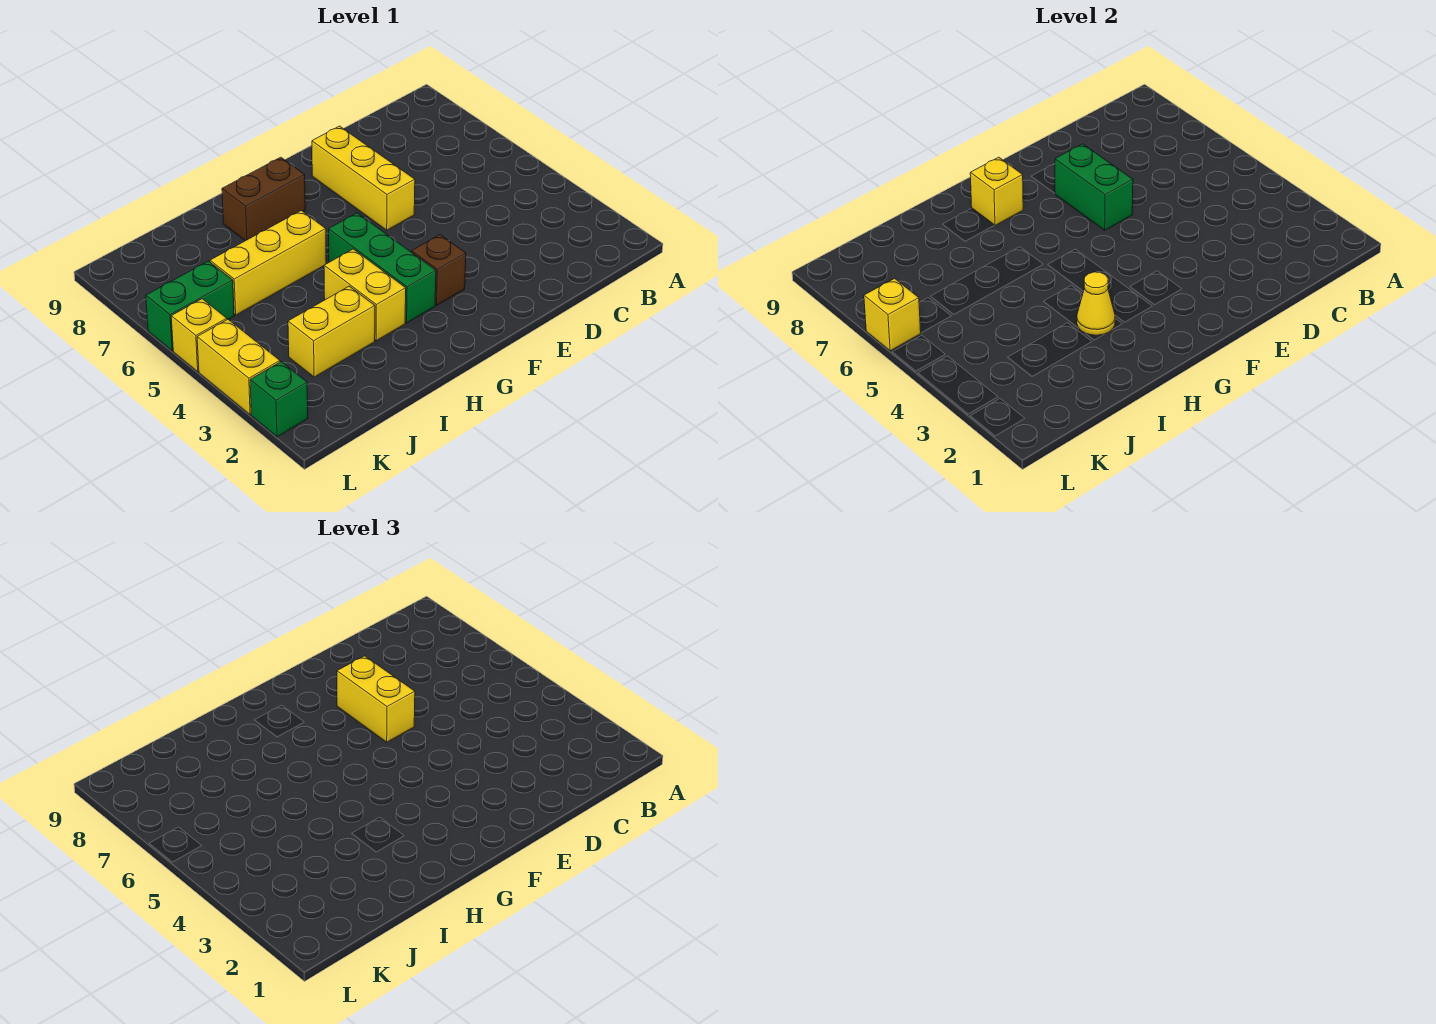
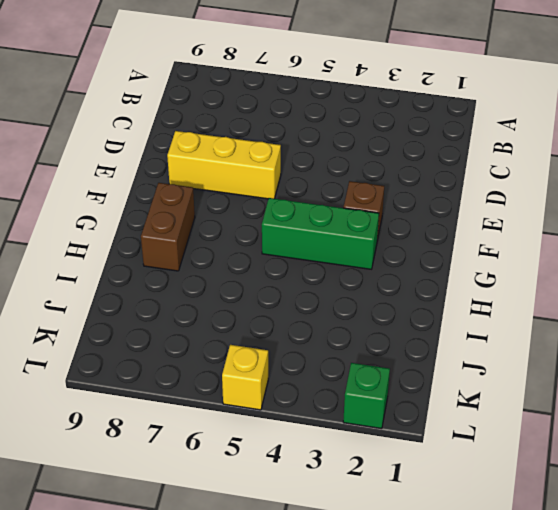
none -> yellow brick H3:H4 level 1
none -> yellow brick H6:J6 level 1
none -> yellow brick I3:J3 level 1

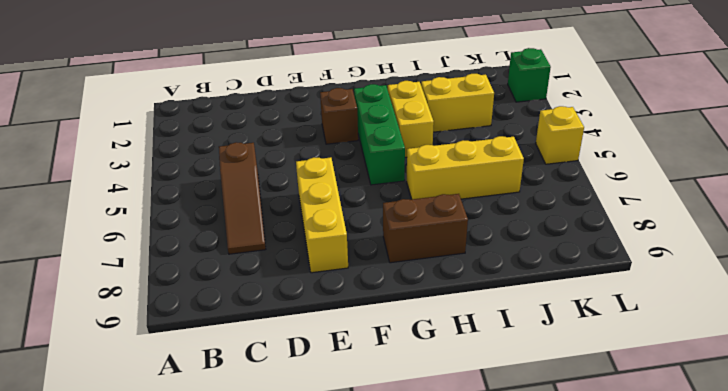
brown slope C5:C7 level 1 top 5 -> none
none -> green brick K6:L6 level 1
none -> yellow brick L3:L4 level 1
none -> green brick E6:E7 level 2

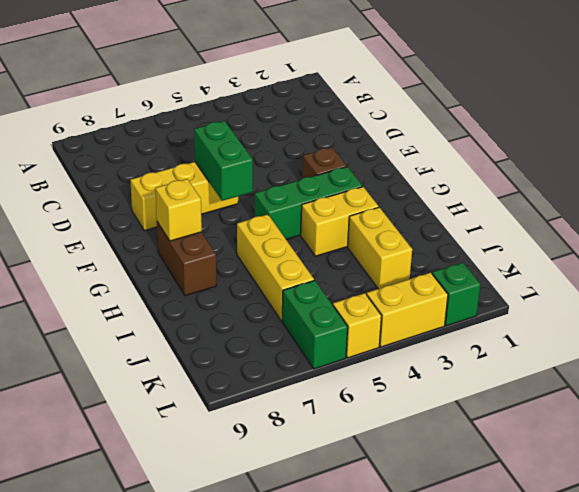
green brick E6:F6 level 2 -> green brick E6:E7 level 2
none -> yellow cone H3 level 2
none -> yellow brick L6 level 2
none -> yellow brick E6:E7 level 3

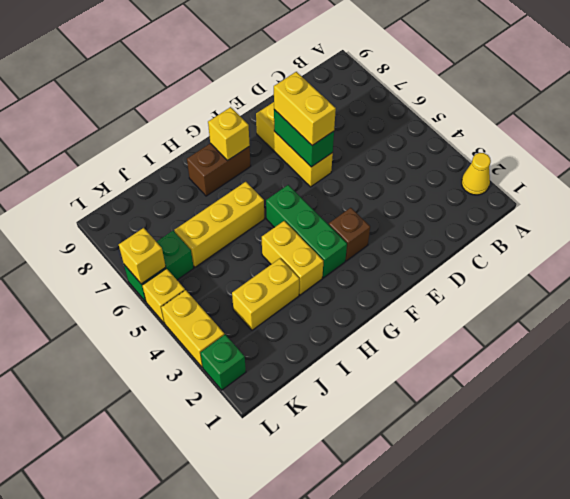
yellow cone A2 level 1 -> yellow cone H3 level 2

